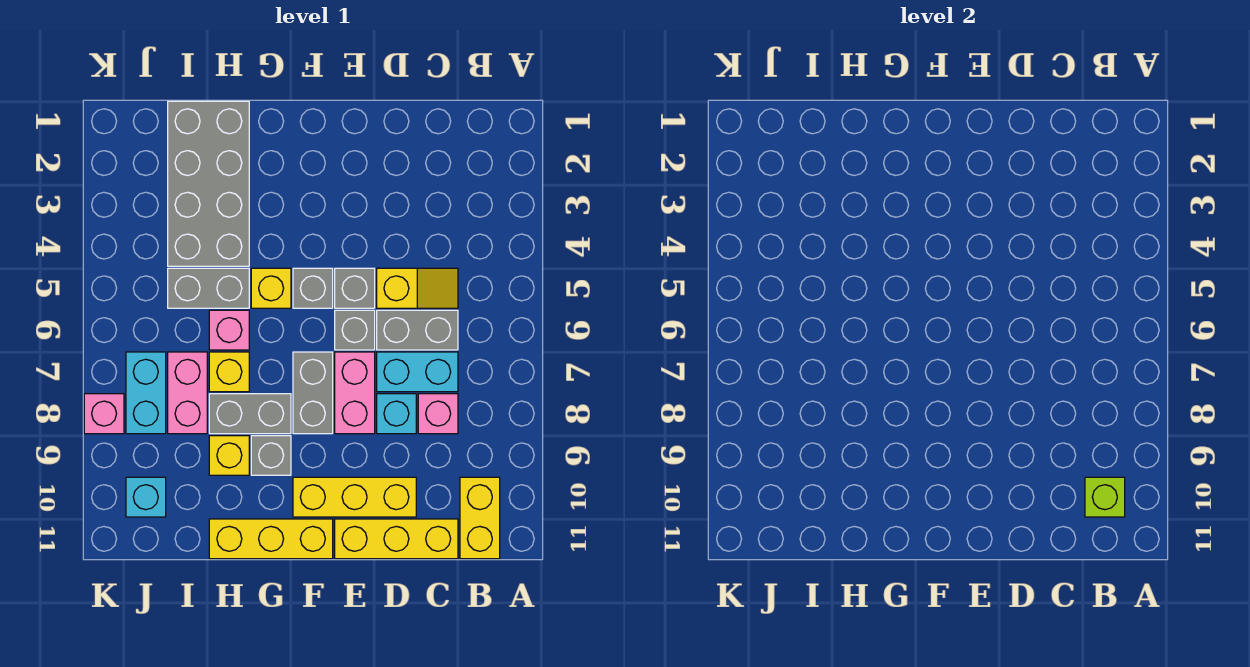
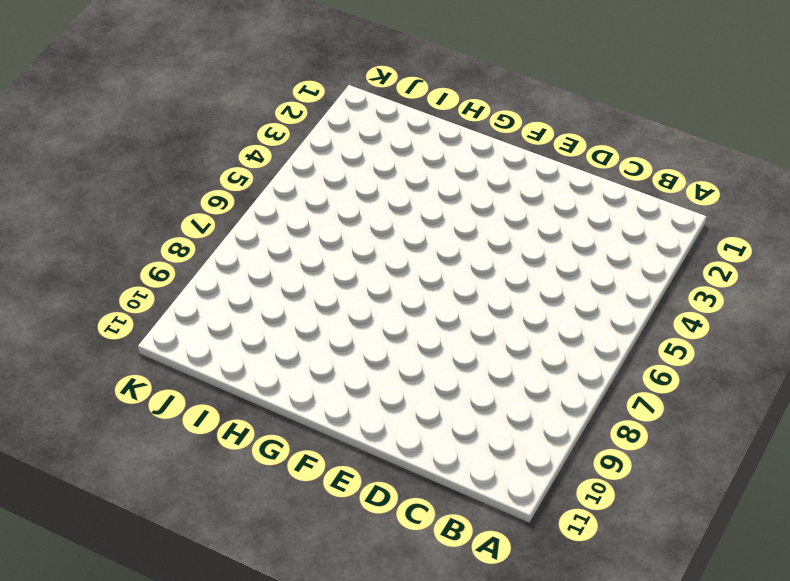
none -> yellow brick B10:B11 level 1
none -> yellow slope C5:D5 level 1 top D
none -> grey brick C6:D6 level 1

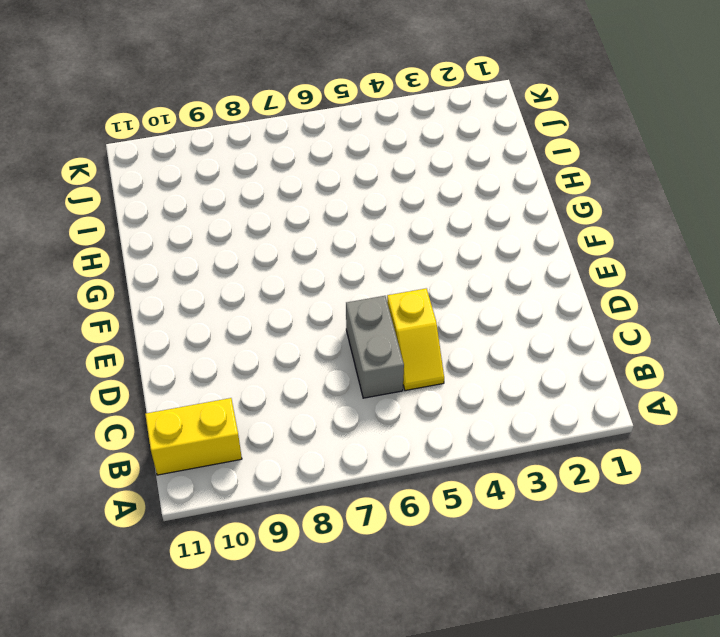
none -> cyan brick C7:D7 level 1
none -> pink brick C8 level 1
none -> yellow brick C11:E11 level 1

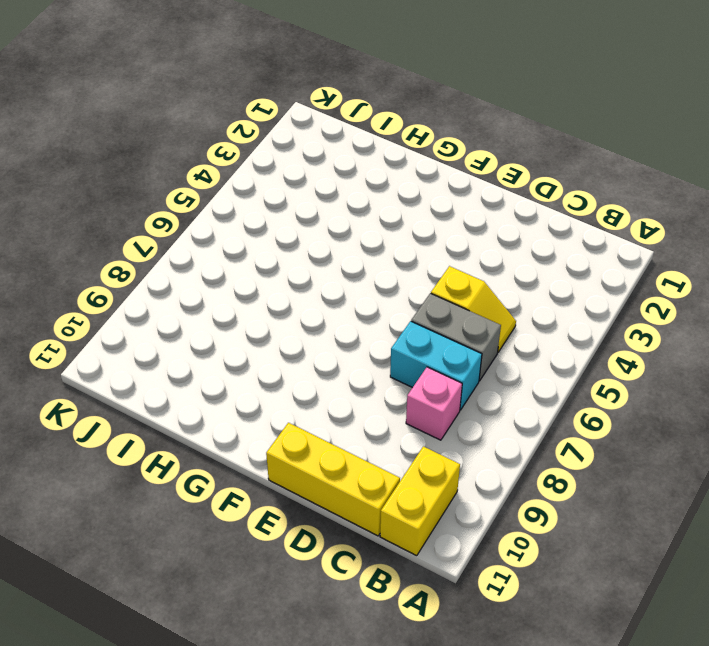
none -> cyan brick D8 level 1
none -> yellow brick D10:F10 level 1
none -> grey brick E5 level 1

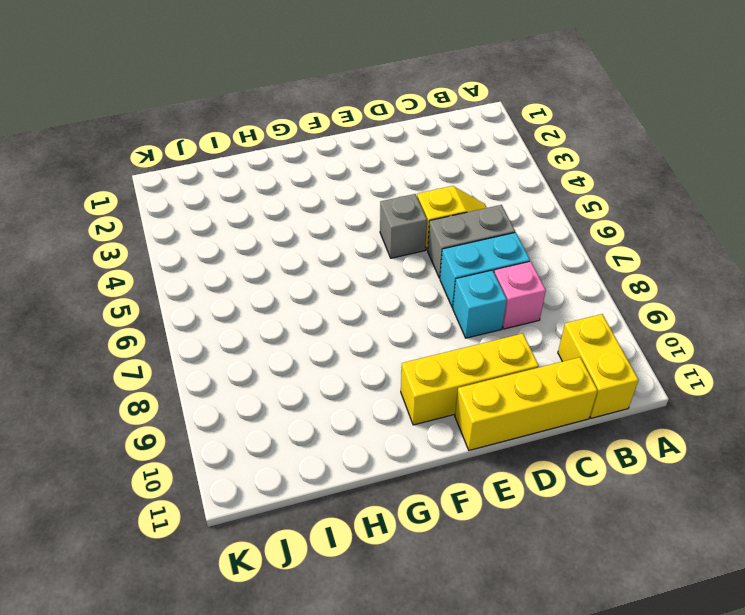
none -> grey brick E6 level 1
none -> pink brick E7:E8 level 1
none -> grey brick F5 level 1

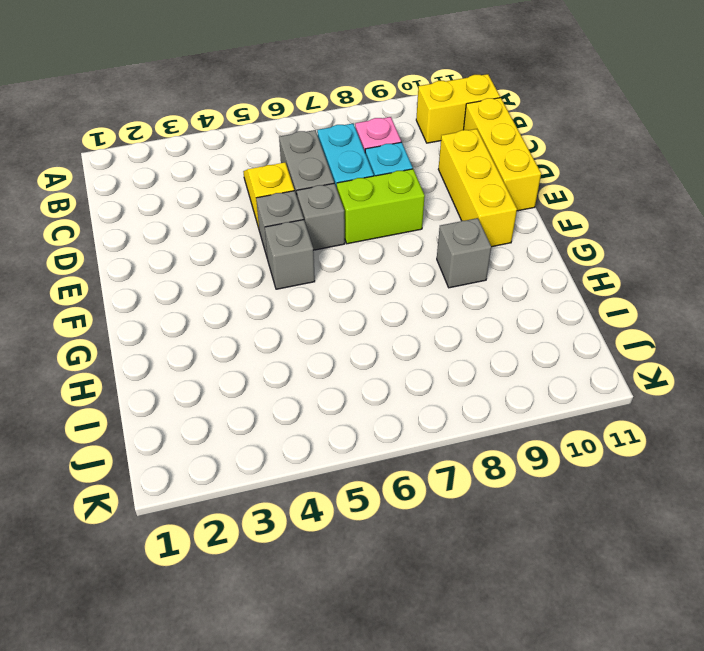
lime brick E7:E8 level 1 -> pink brick E7:E8 level 1
none -> grey brick F7:F8 level 1
none -> yellow brick F11:H11 level 1
none -> yellow brick G5 level 1

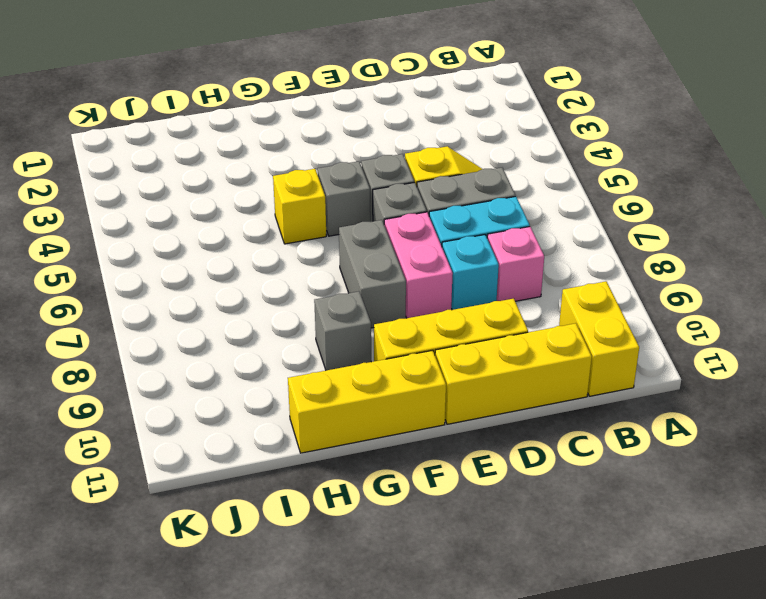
none -> grey brick G8:H8 level 1
none -> grey brick H1:I4 level 1
none -> grey brick H5:I5 level 1

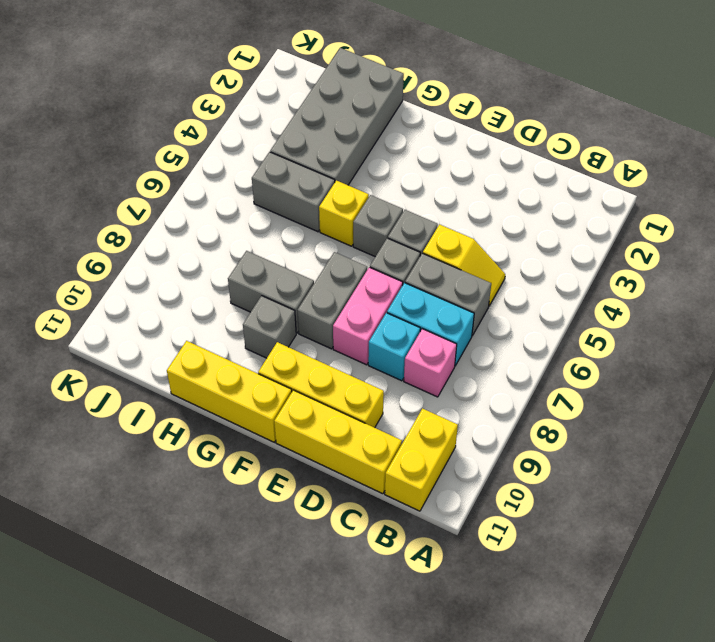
none -> pink brick H6 level 1
none -> yellow brick H7 level 1
none -> yellow brick H9 level 1

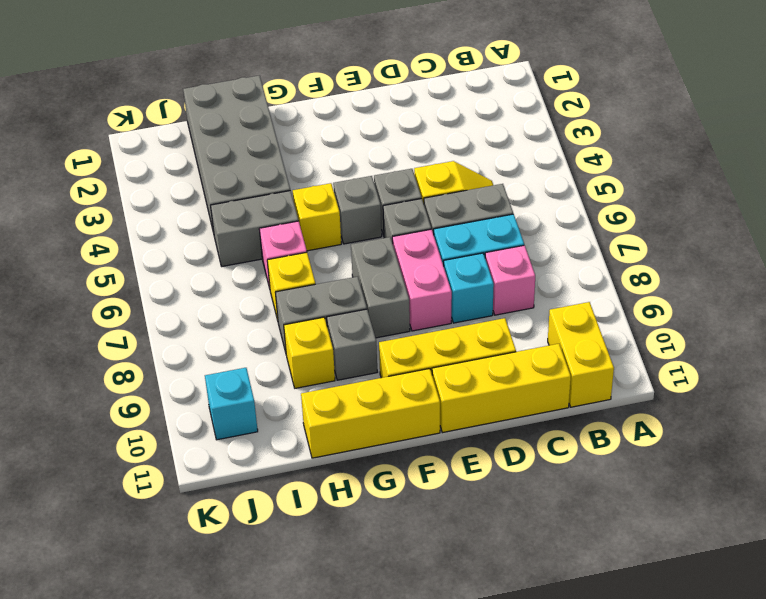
none -> pink brick I7:I8 level 1
none -> cyan brick J7:J8 level 1
none -> pink brick K8 level 1

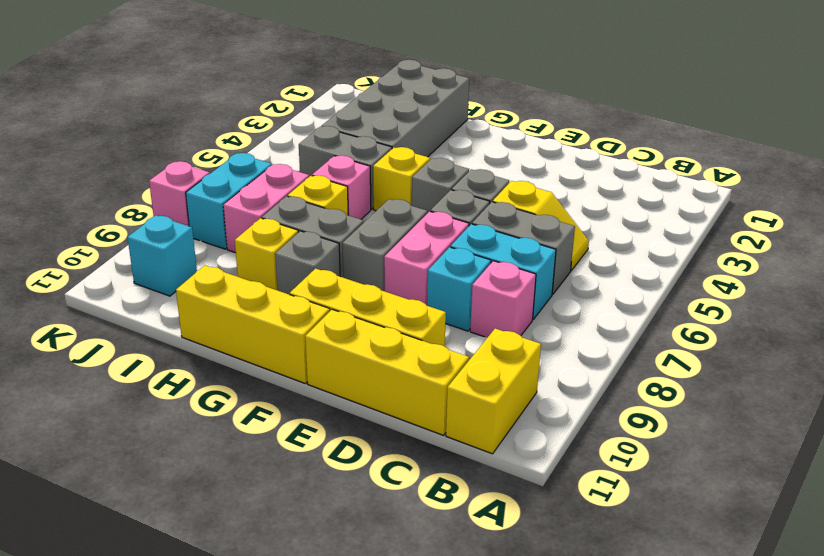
none -> lime brick B10 level 2

